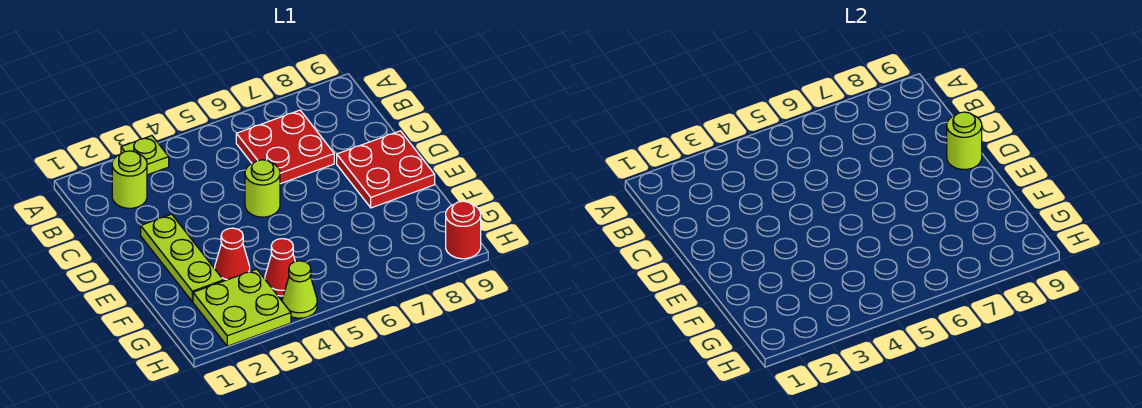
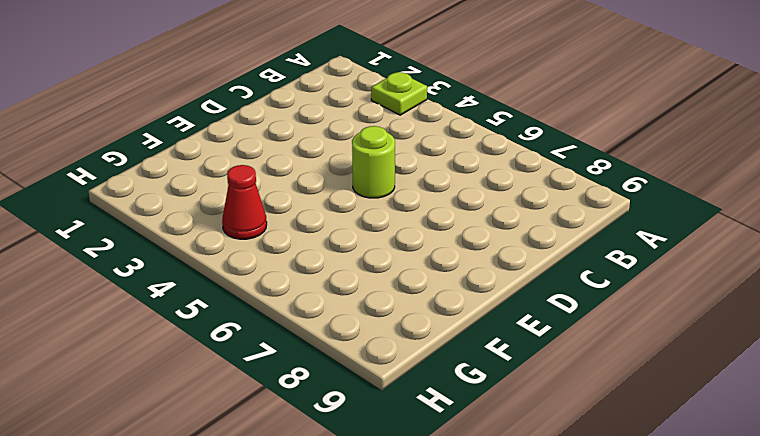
none -> lime round brick B2 level 1
none -> red plate B6:C7 level 1
none -> lime plate D2:F2 level 1

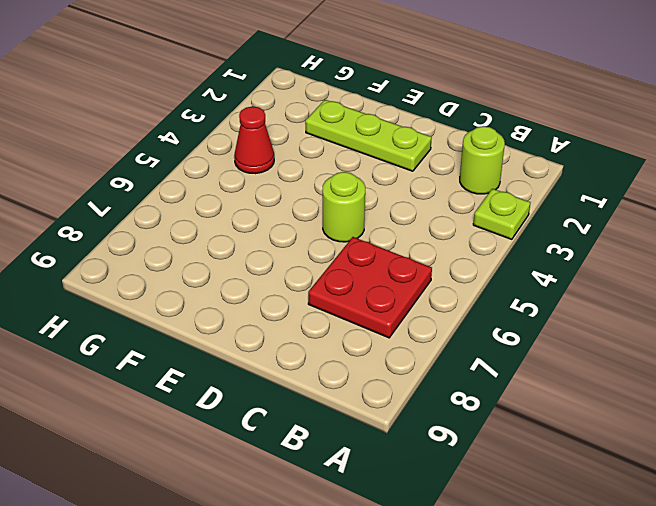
none -> red plate D8:E9 level 1
none -> red cone F3 level 1
none -> lime plate G2:H3 level 1

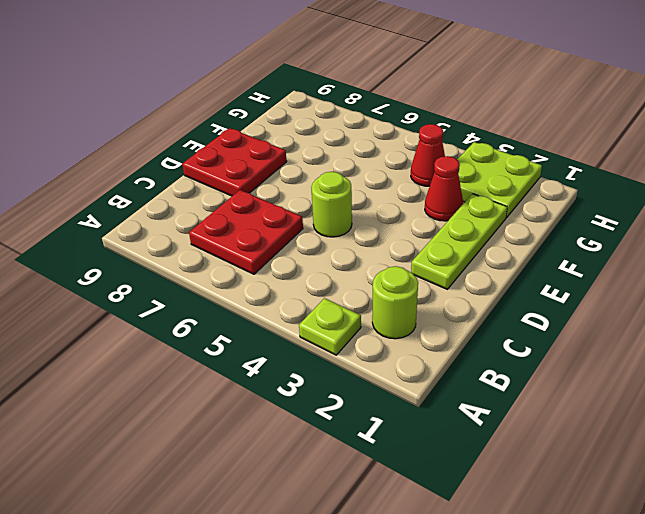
none -> lime cone H4 level 1
none -> red round brick H9 level 1
none -> lime round brick D9 level 2

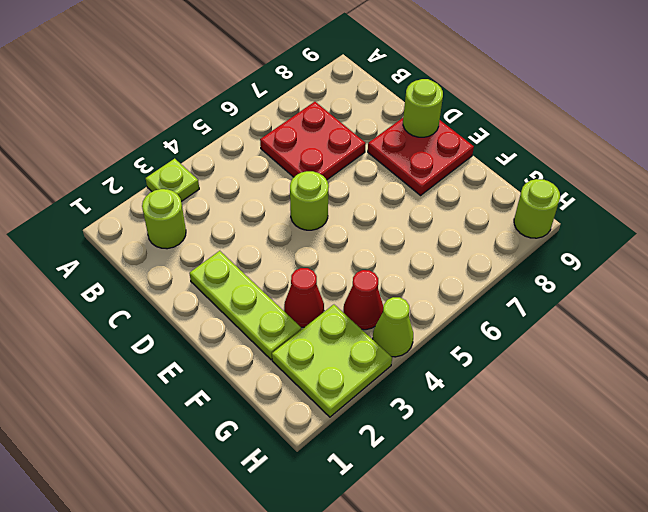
lime round brick H9 level 1 -> red round brick H9 level 1

